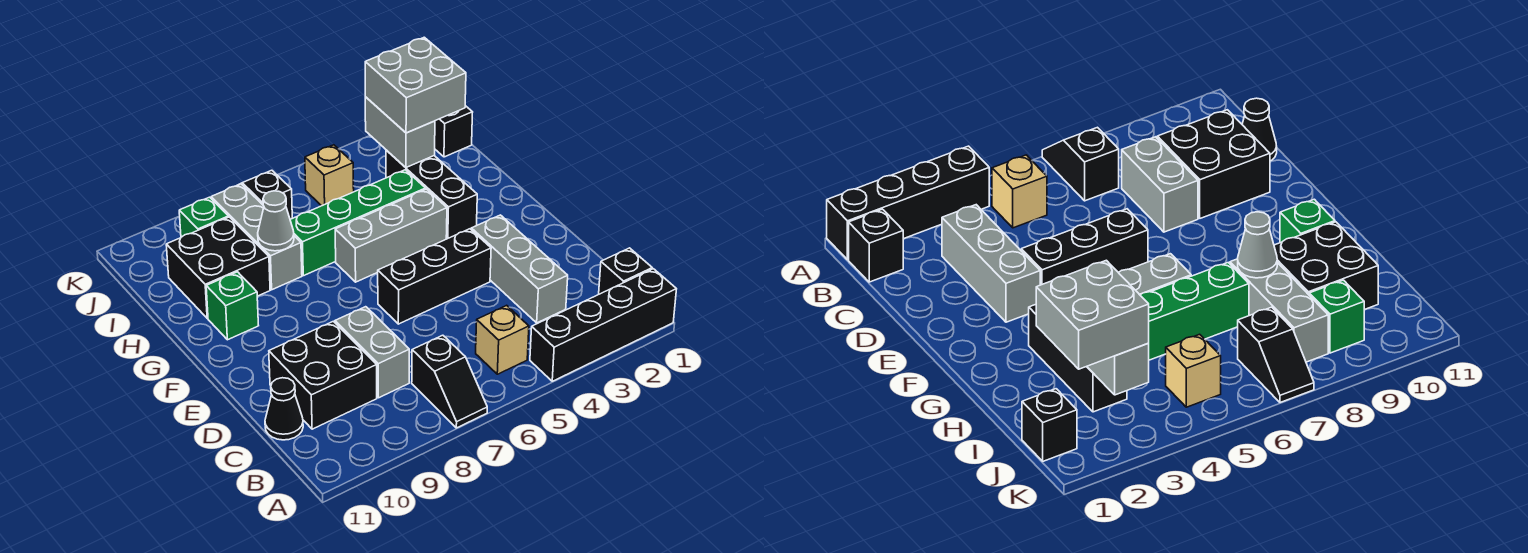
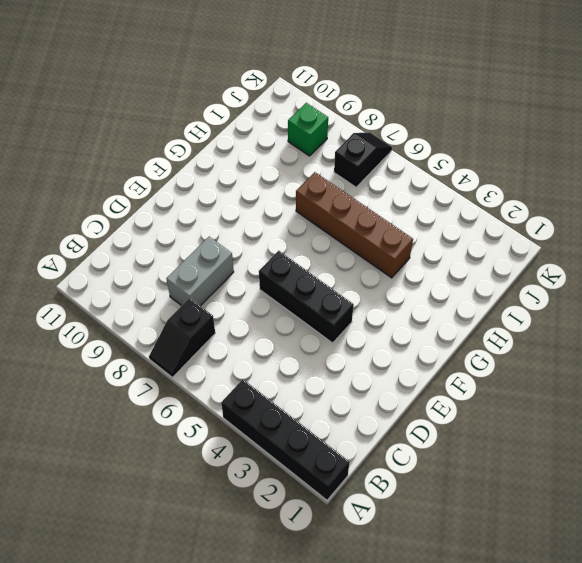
brown brick H4:H7 level 1 -> green brick H4:H7 level 1
none -> black brick B1 level 1
none -> tan brick B5 level 1
none -> grey brick C3:E3 level 1

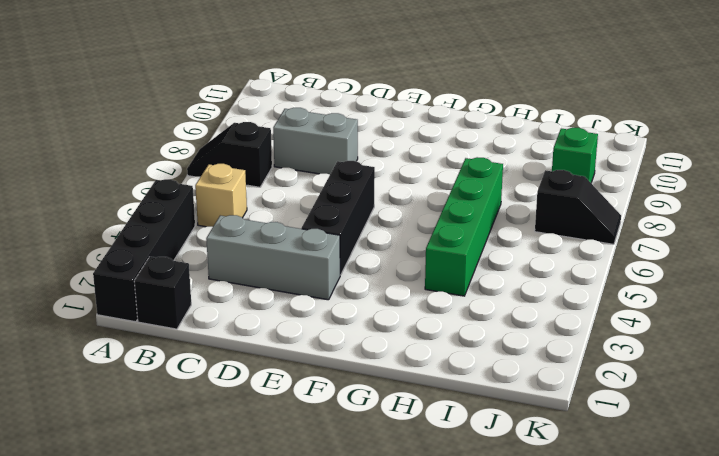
none -> black brick C9:D10 level 1
none -> black cone C11 level 1
none -> black brick G3:I3 level 1

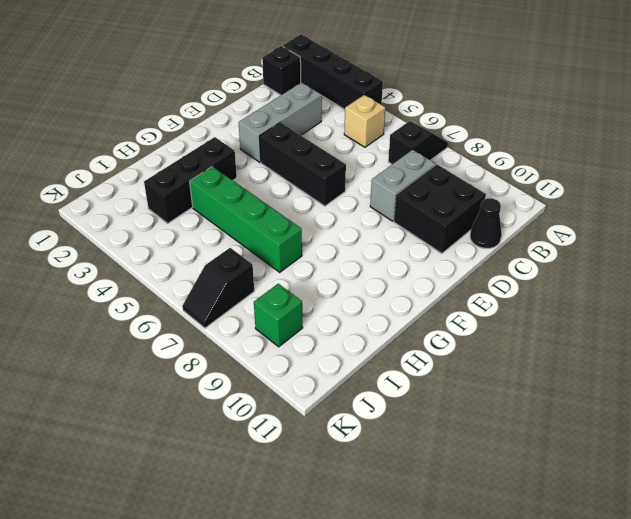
none -> grey brick G4:G6 level 1
none -> green brick G10 level 1
none -> grey brick H8:J8 level 1

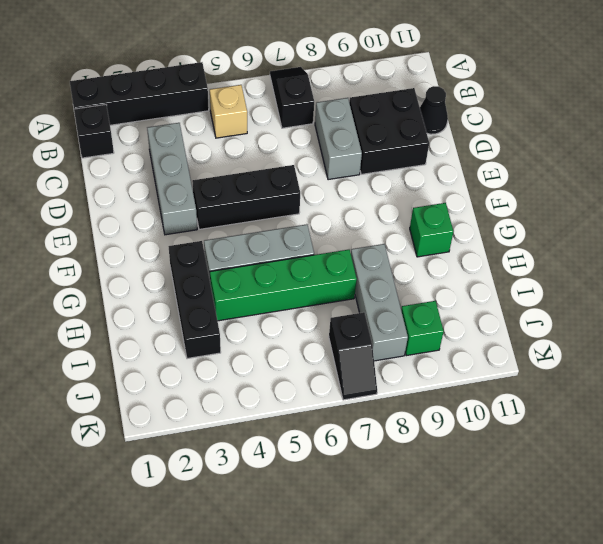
none -> black brick H9:I10 level 1
none -> black brick J1 level 1
none -> tan brick J5 level 1

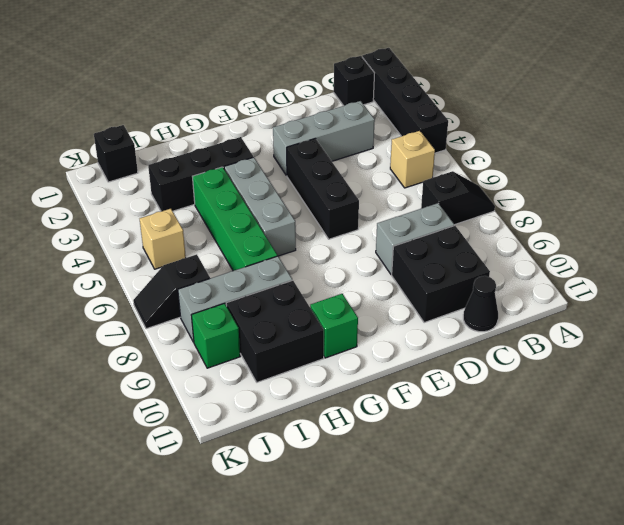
none -> grey cone H8 level 2
none -> grey brick I3:J3 level 2
none -> grey brick I2:J3 level 3

